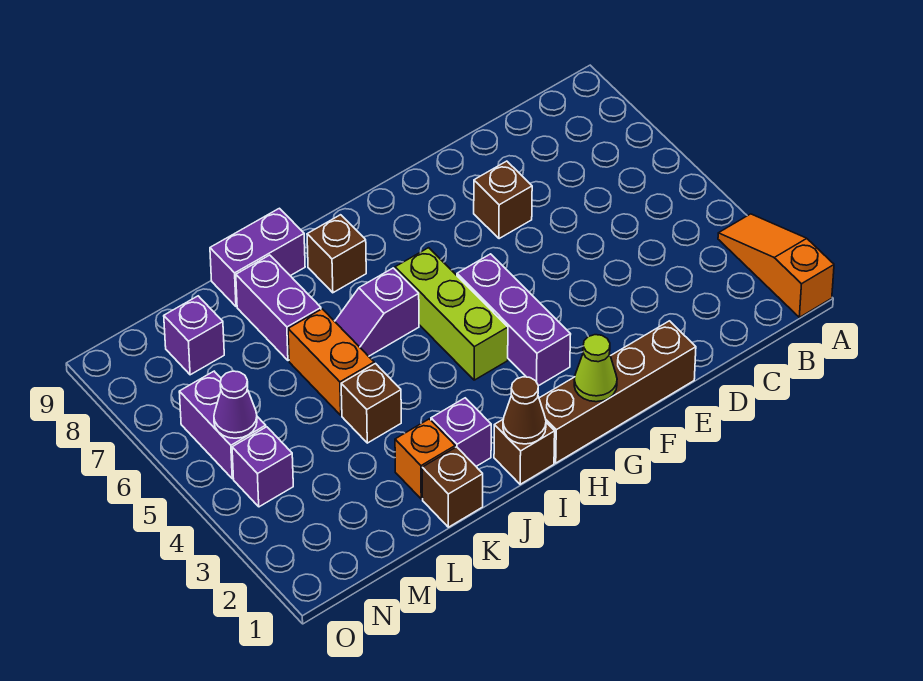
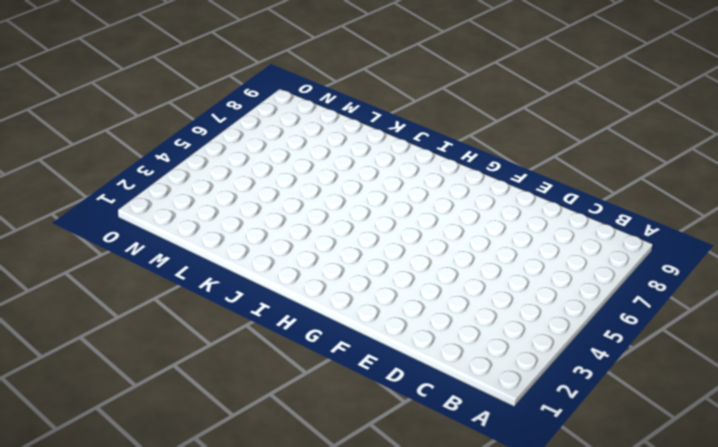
none -> orange slope A1:A3 level 1 top 1
none -> brown brick E1:H1 level 1
none -> brown brick E7 level 1

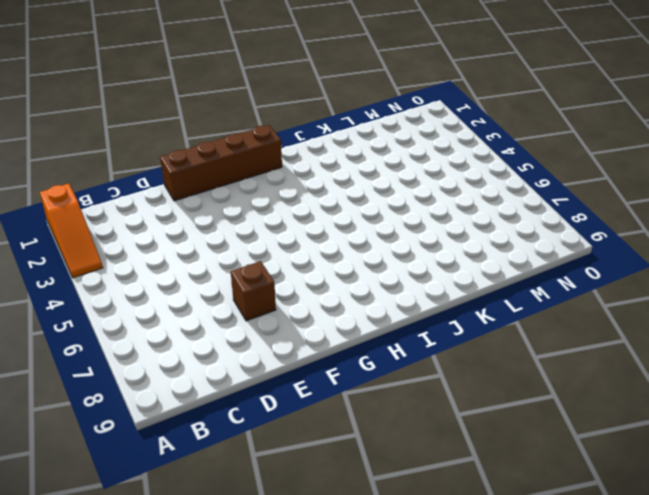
none -> purple brick G3:G5 level 1
none -> lime brick H4:H6 level 1
none -> brown brick I1 level 1

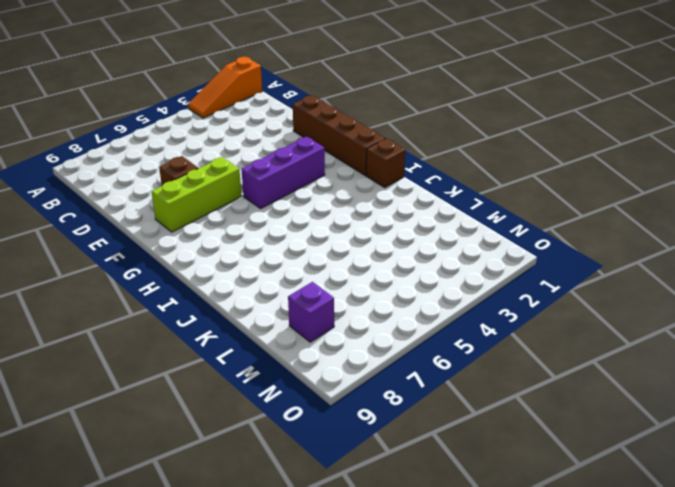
lime brick F6:F8 level 1 -> lime brick H4:H6 level 1
none -> purple slope I6:J6 level 1 top I
none -> brown brick I8 level 1
none -> purple brick J2 level 1

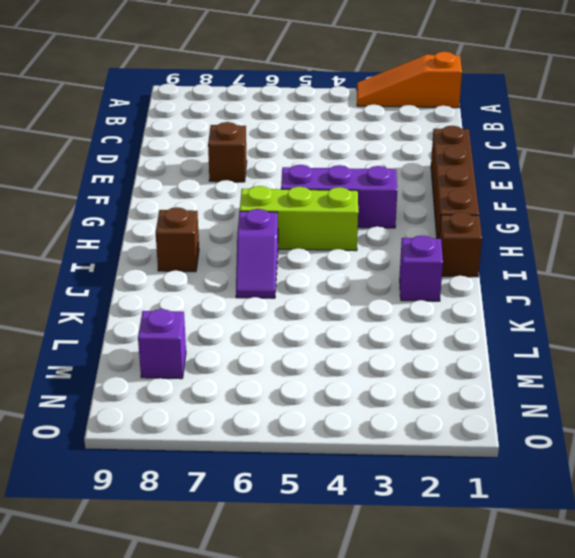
none -> purple brick J9:K9 level 1
none -> brown brick K1 level 1
none -> orange brick K2 level 1

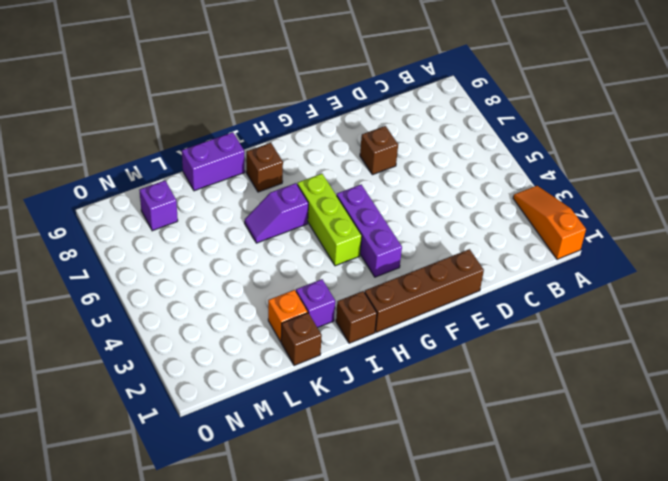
none -> brown brick K4 level 1
none -> orange brick K5:K6 level 1
none -> purple brick K7:K8 level 1

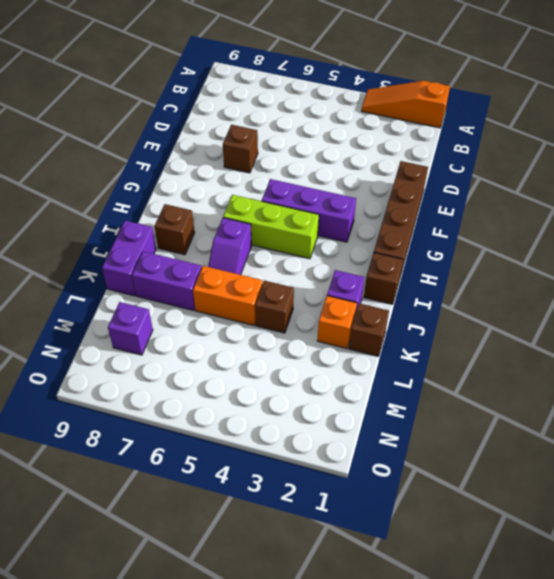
none -> purple brick N4 level 1
none -> purple brick N5:N6 level 1
none -> lime cone G1 level 2

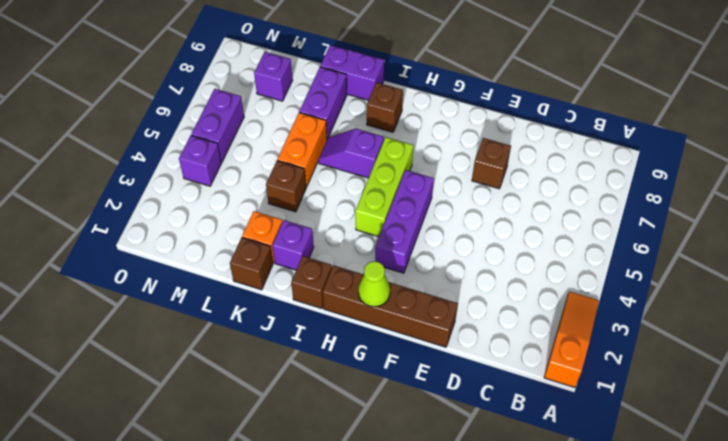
none -> brown cone I1 level 2
none -> purple cone N5 level 2

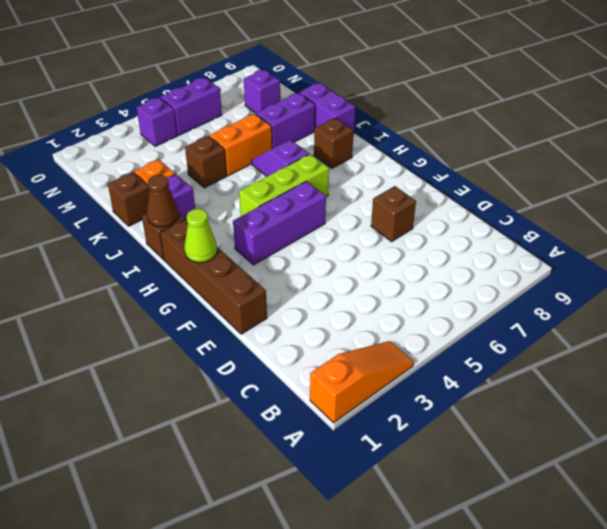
none -> purple cone N5 level 2

